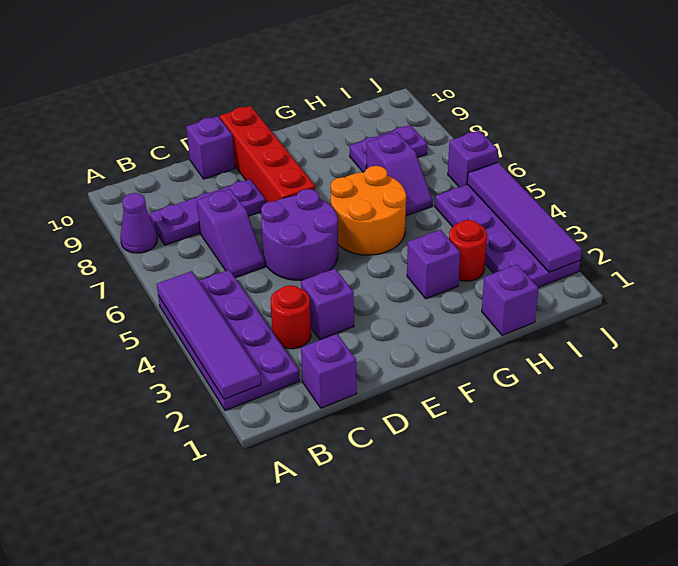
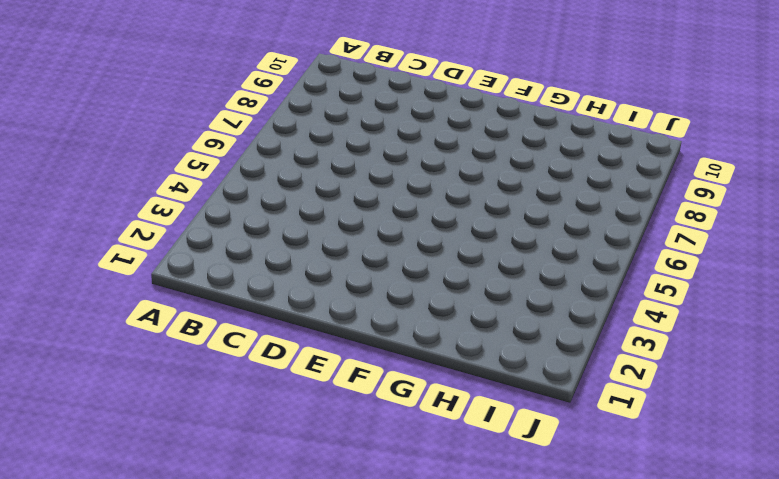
none -> purple plate A2:B5 level 1
none -> purple cone A8 level 1
none -> purple plate B8:D8 level 1

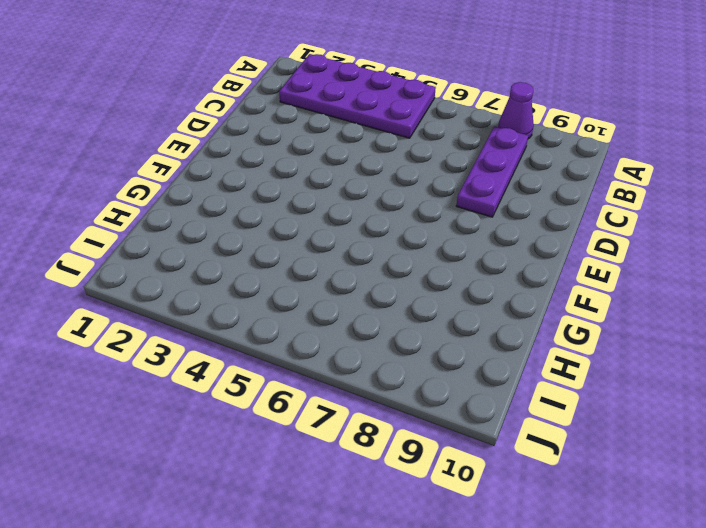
none -> purple brick C1 level 1
none -> red round brick C3 level 1
none -> purple slope C6:C7 level 1 top 7

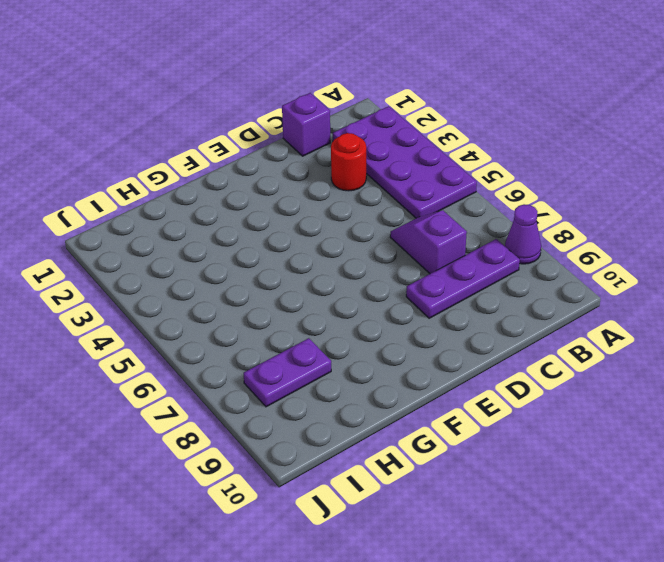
none -> purple brick D3 level 1
none -> purple round brick D5:E6 level 1
none -> purple brick D10 level 1

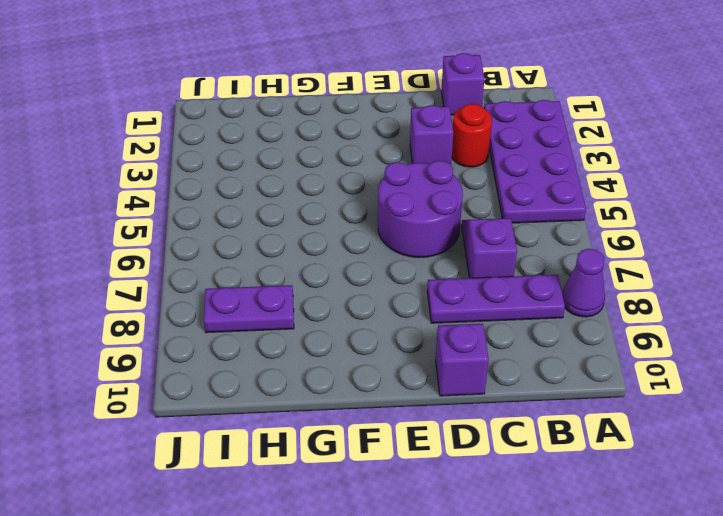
none -> red brick E7:E10 level 1
none -> orange round brick F5:G6 level 1
none -> purple brick G3 level 1

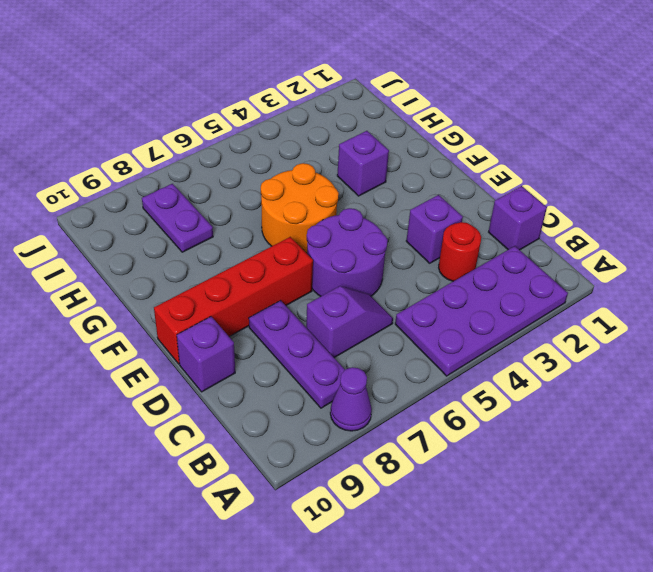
none -> purple brick H1 level 1
none -> red round brick H3 level 1
none -> purple slope H6:H7 level 1 top 7

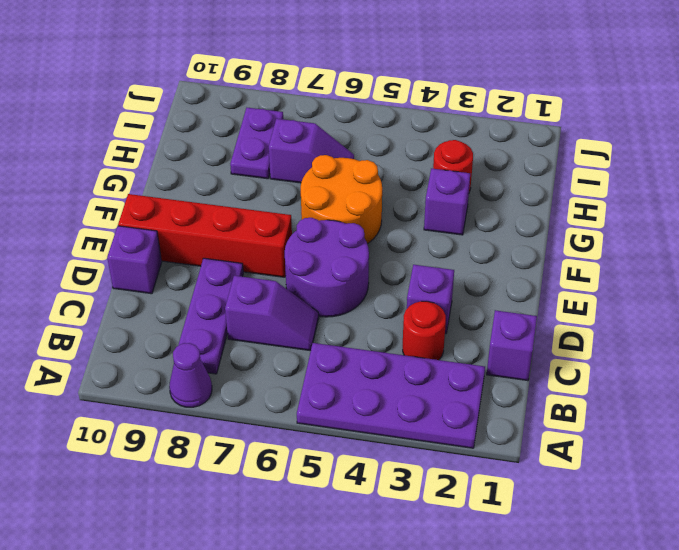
none -> purple brick H1 level 1
none -> purple plate I2:J5 level 1
none -> purple brick J6 level 1

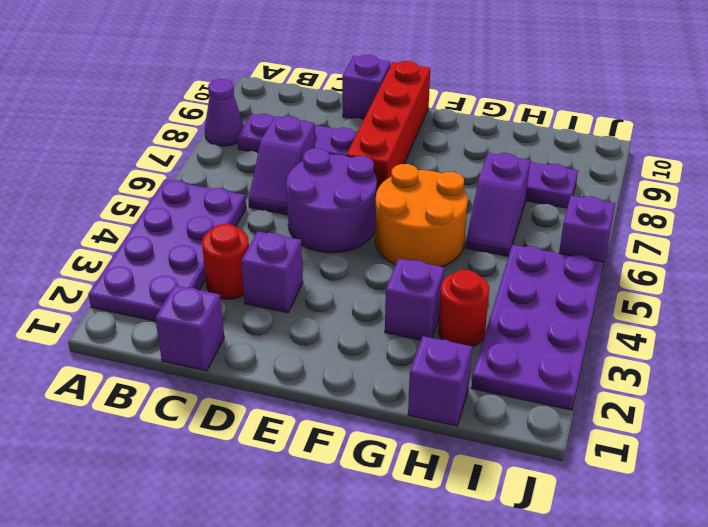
none -> purple tile A2:A5 level 2
none -> purple tile J2:J5 level 2

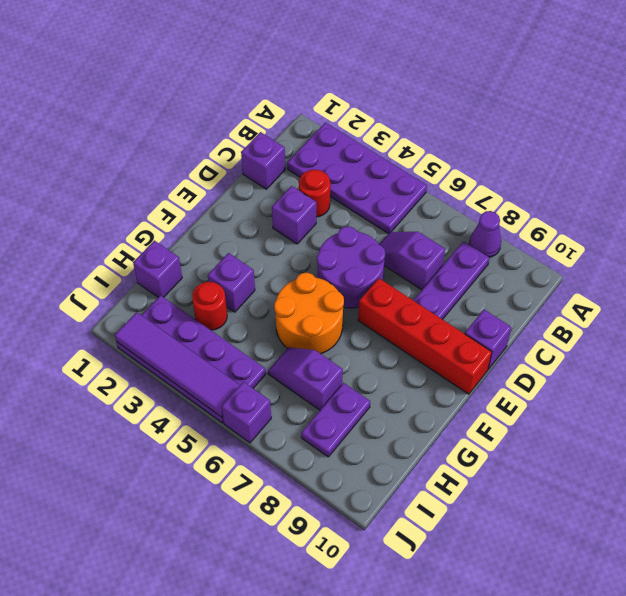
none -> purple tile A2:A5 level 2

